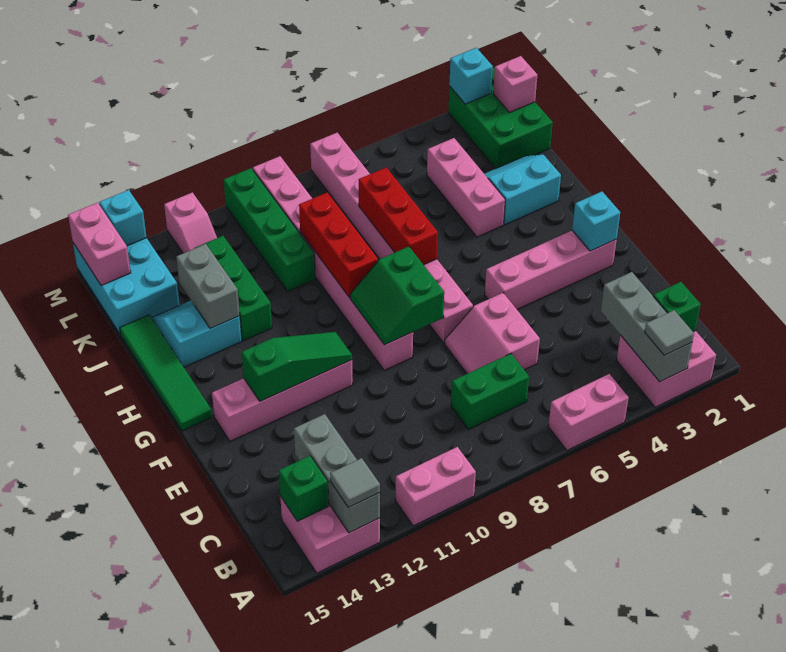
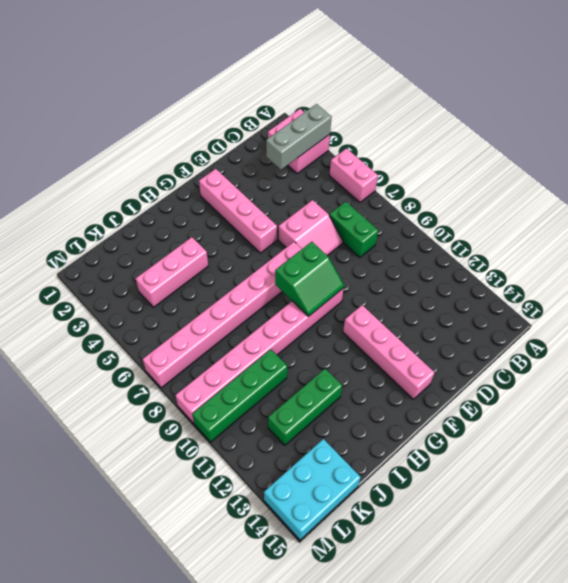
none -> pink brick A10:A11 level 1
none -> pink brick A13:B14 level 1
none -> green tile G15:J15 level 1
none -> cyan slope I2:J3 level 1 top I

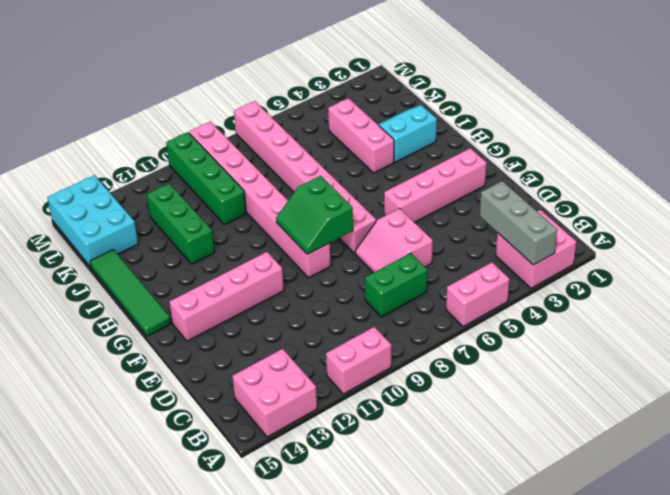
none -> cyan slope I13:J14 level 1 top I
none -> green brick K1:M2 level 1
none -> pink slope L12:M12 level 1 top M
none -> grey brick A13:C13 level 2

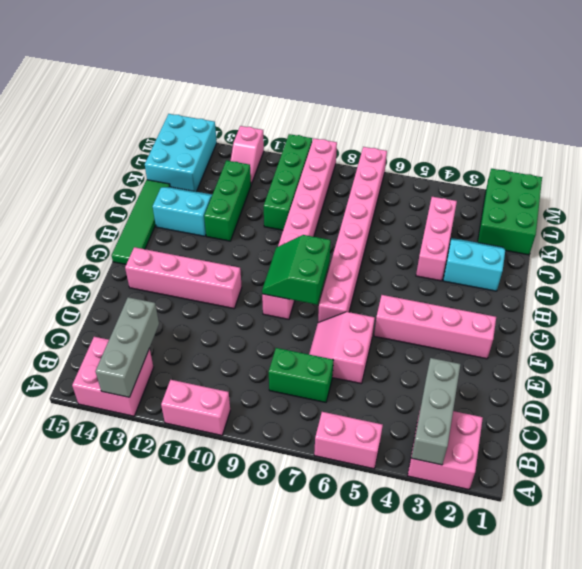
none -> green brick B2 level 2
none -> green brick B14 level 2
none -> cyan brick F2 level 2
none -> green slope F11:F13 level 2 top 13

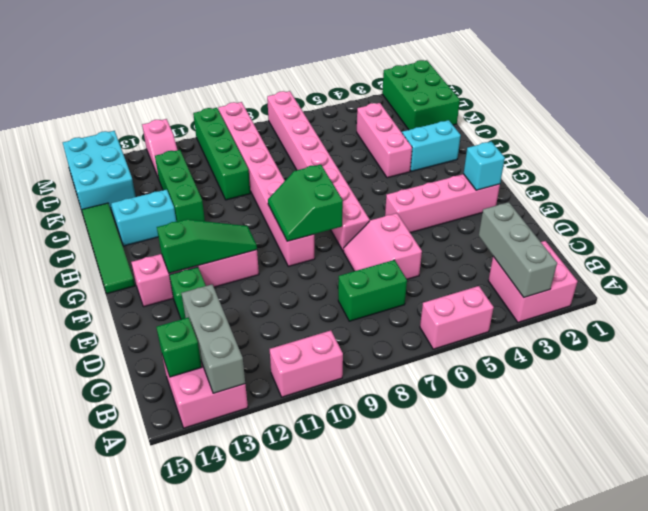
green brick E13 level 1 -> green brick B2 level 2
none -> red brick H7:J7 level 2
none -> red brick H9:J9 level 2
none -> grey brick I13:J13 level 2
none -> pink brick L1 level 2

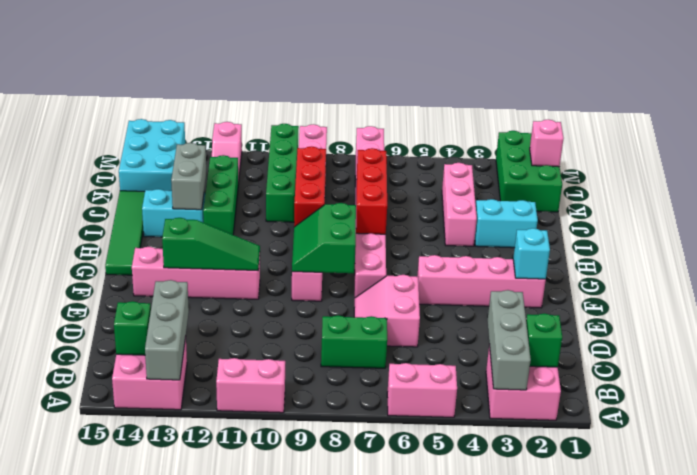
none -> pink brick L15:M15 level 2
none -> cyan brick M2 level 2
none -> cyan brick M14 level 2
none -> grey tile A3 level 3

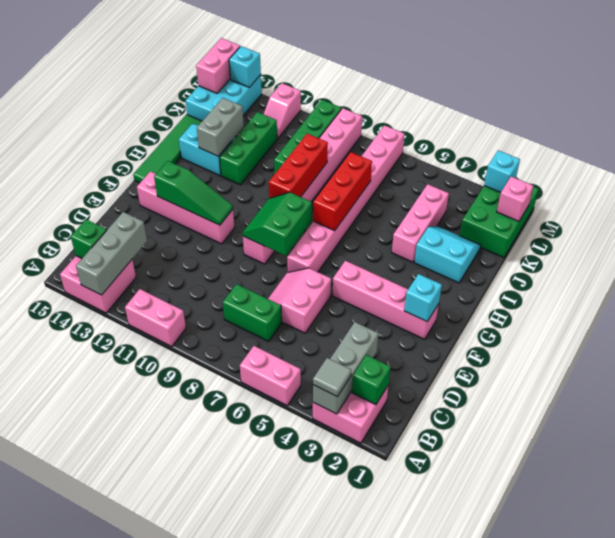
none -> grey tile A13 level 3

